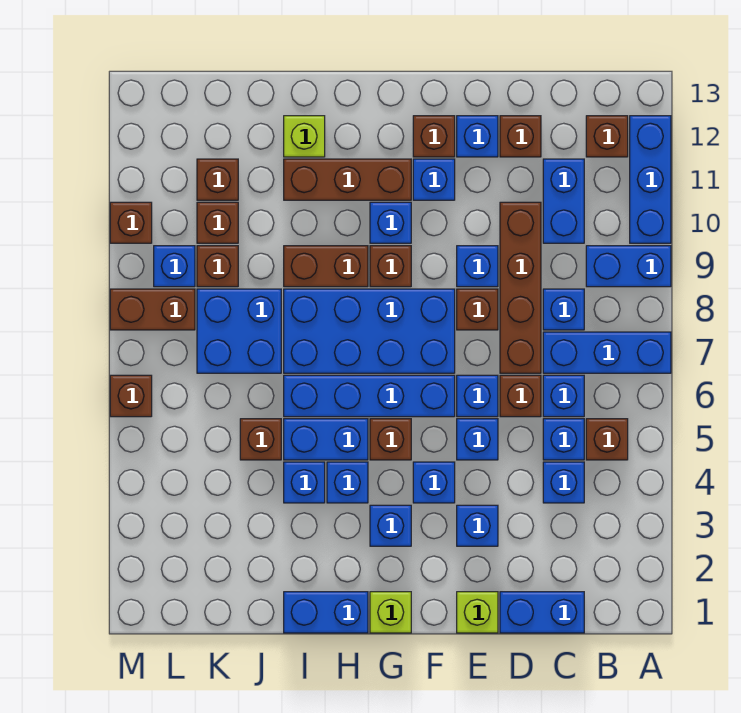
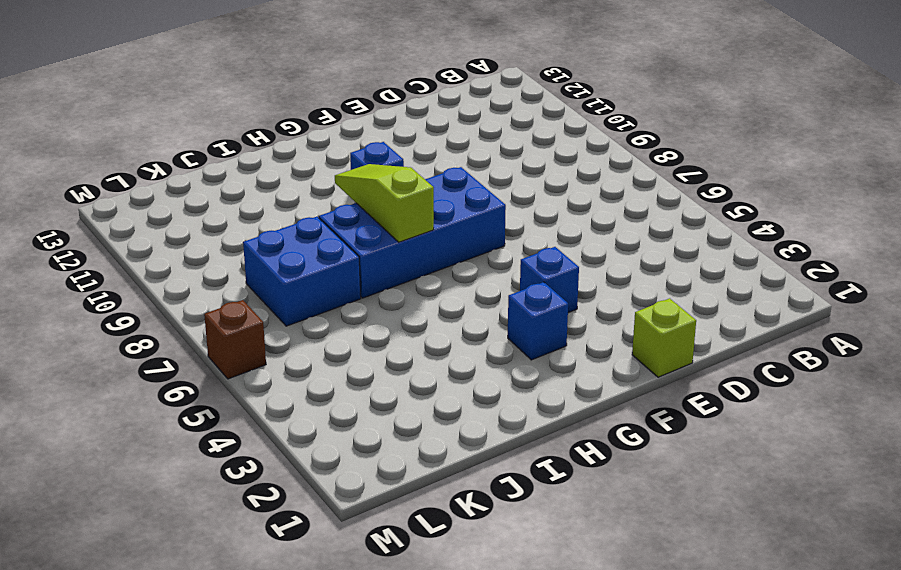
lime slope H7:H9 level 2 top 7 -> none
none -> blue brick A7:C7 level 1
none -> blue brick A9:B9 level 1
none -> blue brick A10:A12 level 1
none -> brown brick B5 level 1

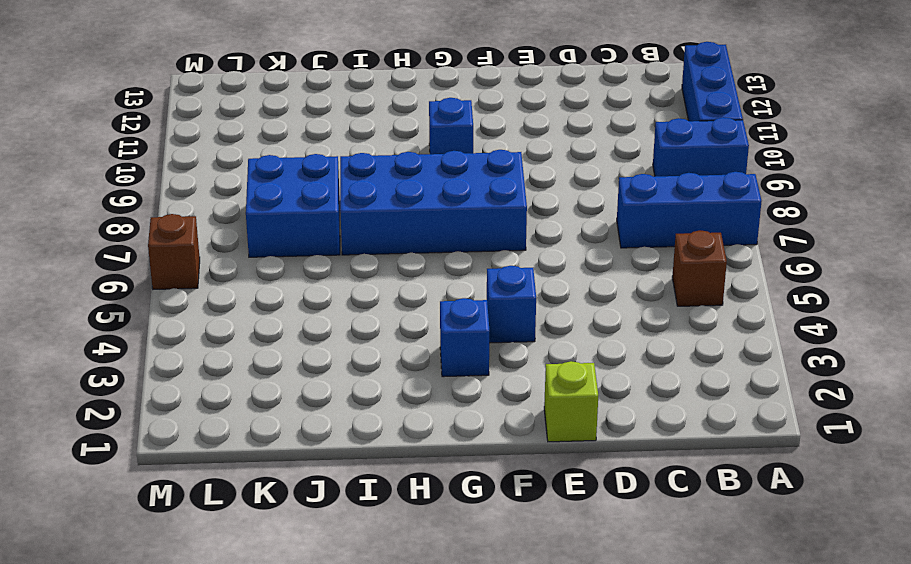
none -> brown brick B12 level 1
none -> blue brick C1:D1 level 1
none -> blue brick C4 level 1
none -> blue brick C5 level 1

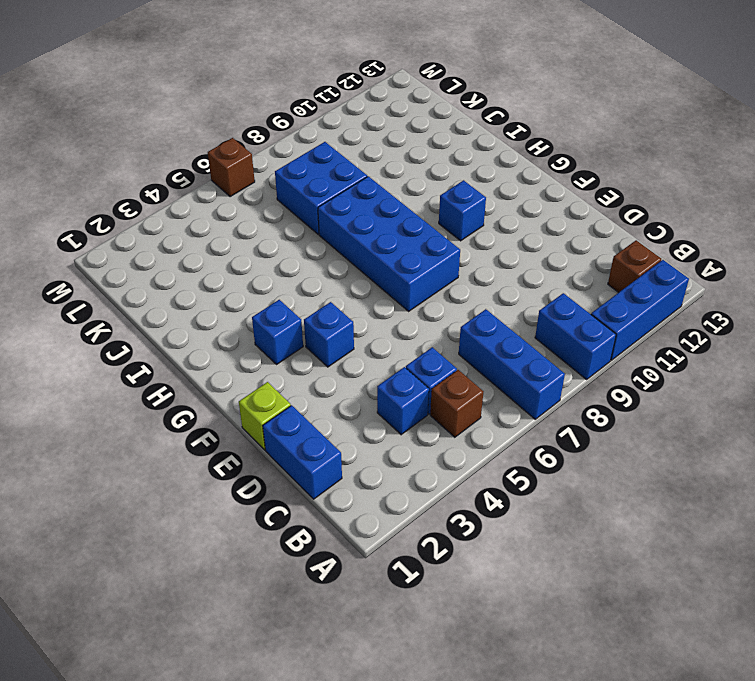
none -> blue brick C6 level 1
none -> blue brick C8 level 1
none -> blue brick C10:C11 level 1
none -> brown brick D6 level 1

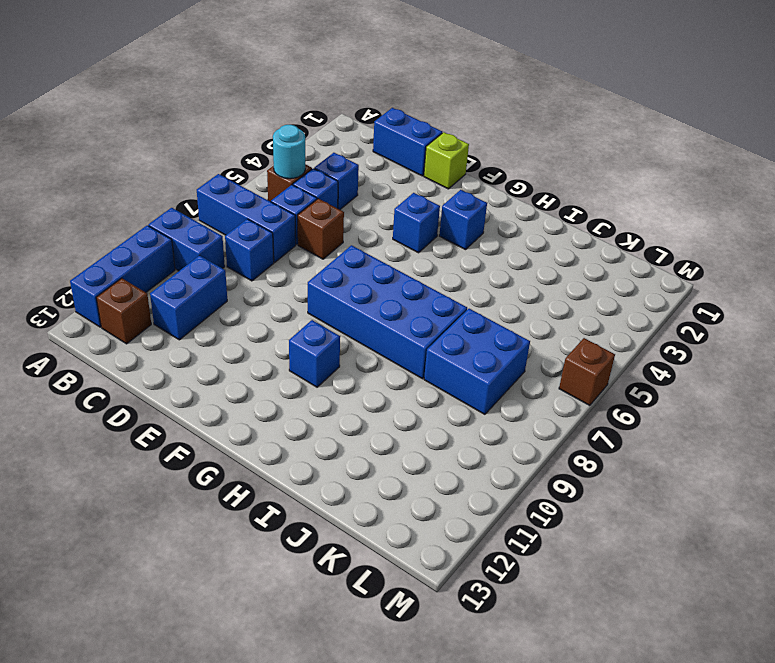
cyan round brick B5 level 2 -> none
none -> brown brick D7:D10 level 1
none -> brown brick D12 level 1
none -> blue brick E3 level 1
none -> blue brick E5 level 1

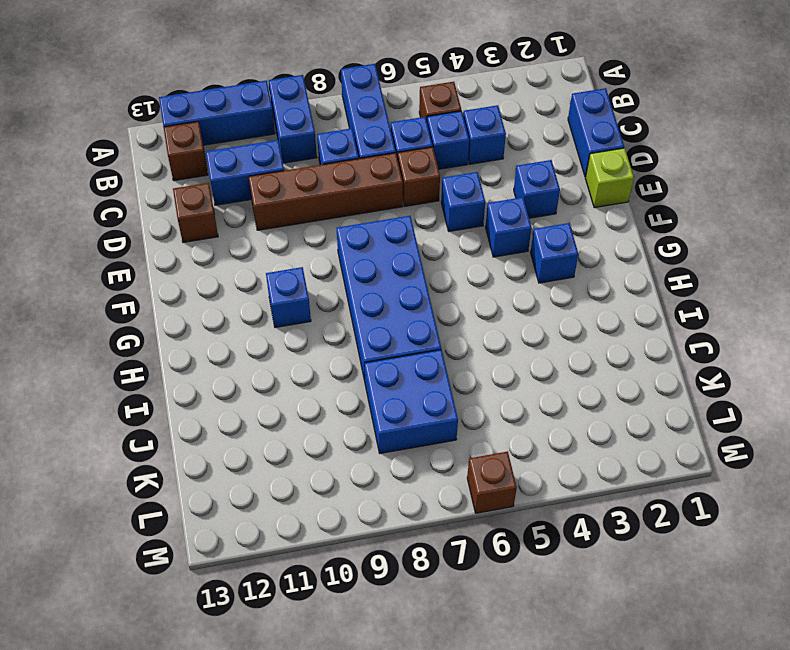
none -> blue brick E6 level 1
none -> brown brick E8 level 1
none -> blue brick E9 level 1
none -> blue brick E12 level 1

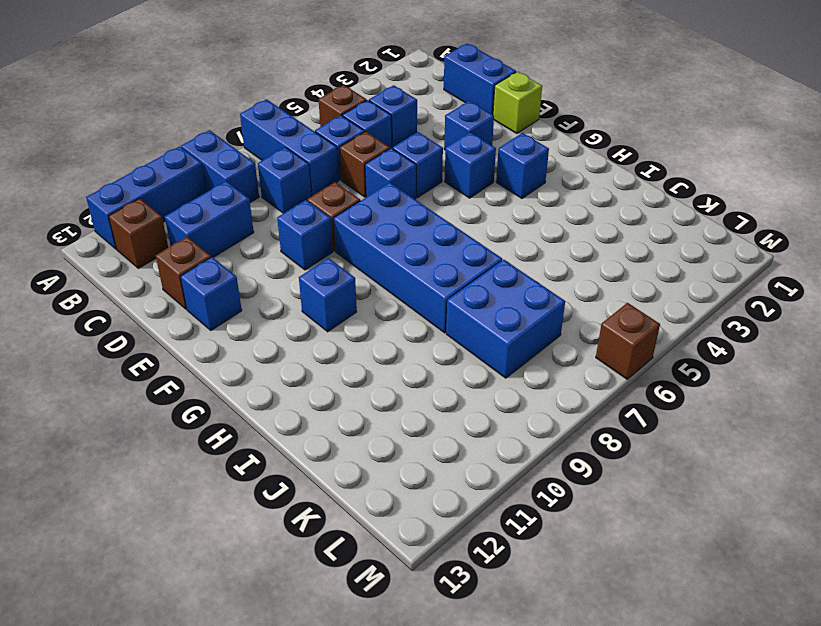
none -> brown brick D7:D10 level 1
none -> blue brick F6:I6 level 1
none -> blue brick F11 level 1
none -> brown brick F12 level 1

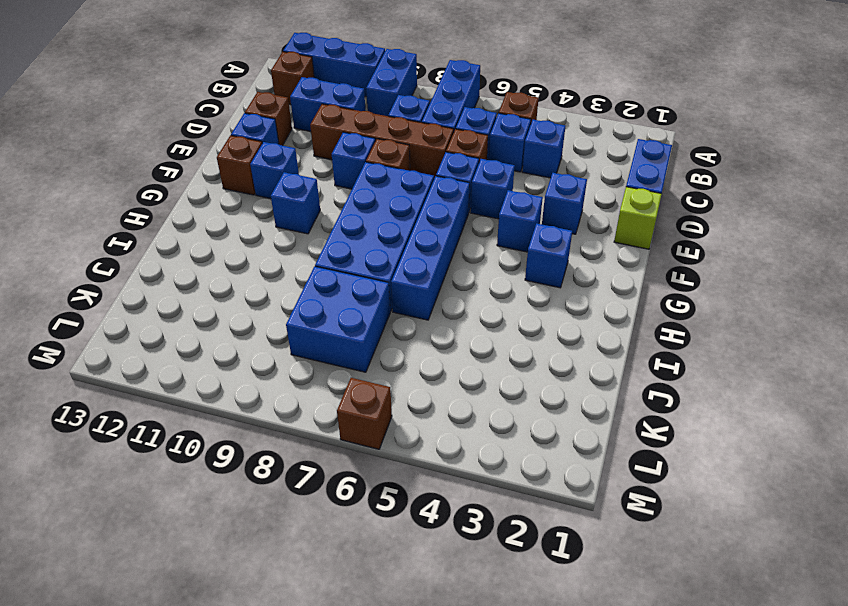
none -> lime brick G1 level 1
none -> brown brick G5 level 1
none -> brown brick G9 level 1
none -> brown brick G11:I11 level 1

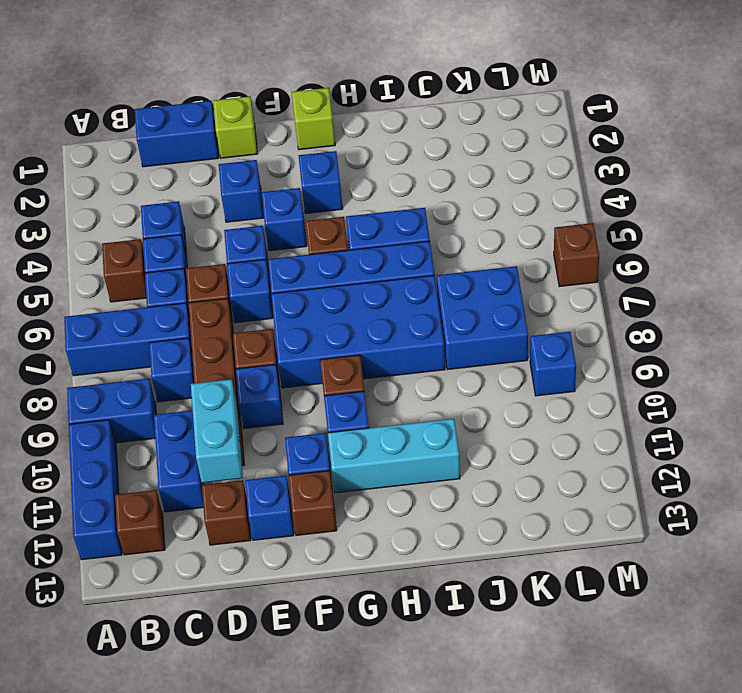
cyan brick D10:D11 level 2 -> none
cyan brick G11:I11 level 1 -> brown brick G11:I11 level 1
none -> blue brick H1:I1 level 1
none -> blue brick H4 level 1
none -> brown brick H9:I9 level 1
none -> blue brick I4 level 1

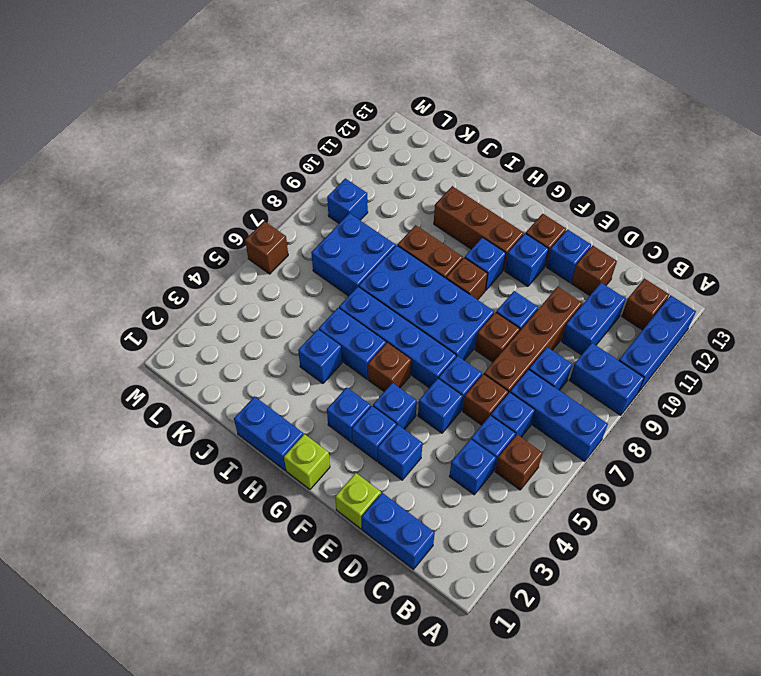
blue brick F3 level 1 -> blue brick H4 level 1
none -> lime brick I12 level 1
none -> brown brick J5 level 1
none -> brown brick K9 level 1
none -> brown brick K10 level 1

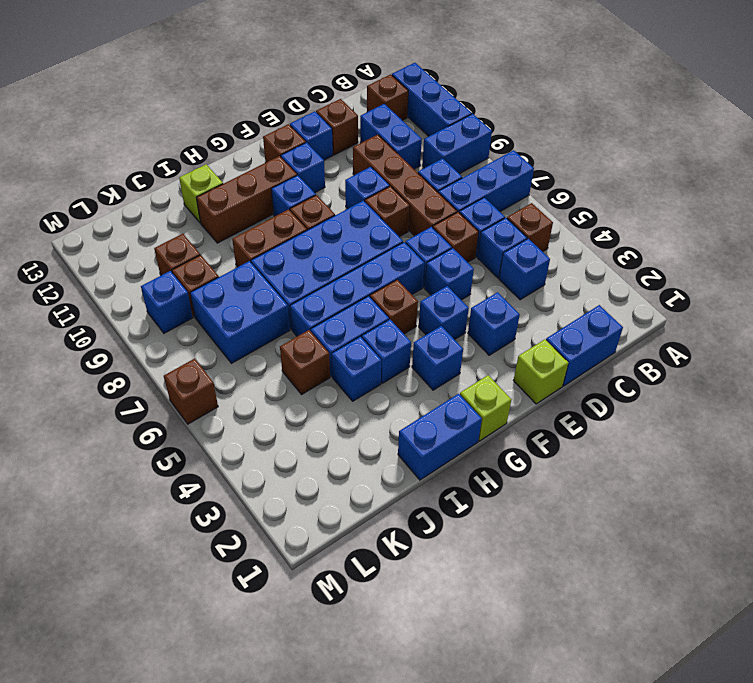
none -> brown brick K11 level 1
none -> brown brick L8:M8 level 1
none -> brown brick M10 level 1

